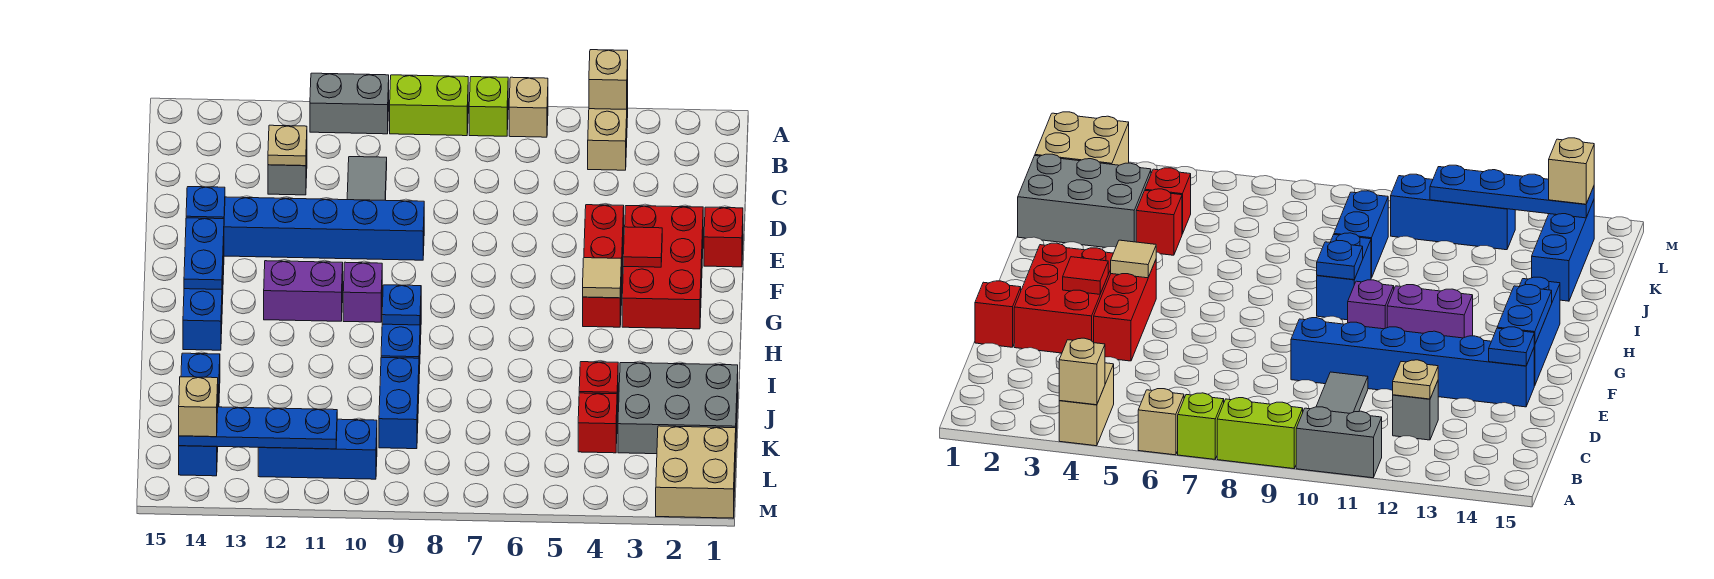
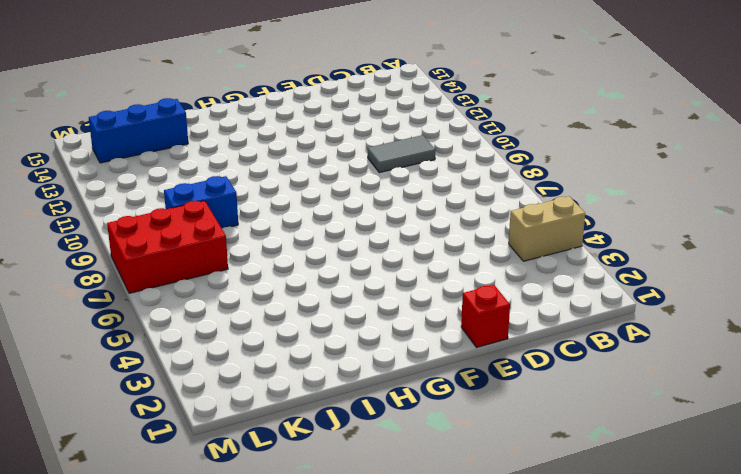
red brick K7:M8 level 1 -> red brick E2:G3 level 1
none -> tan brick A6 level 1
none -> lime brick A7 level 1
none -> lime brick A8:A9 level 1
none -> grey brick A10:A11 level 1

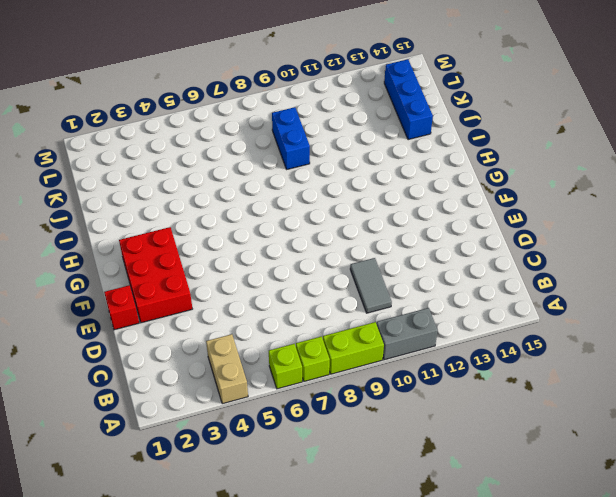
lime brick A6 level 1 -> tan brick A6 level 1
none -> grey brick C12 level 1
none -> red brick E4:G4 level 1
none -> blue brick E9:E14 level 1
none -> blue brick F14:H14 level 1

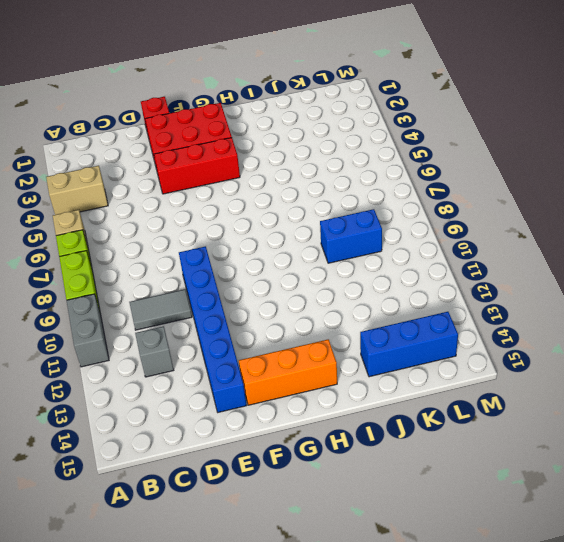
orange brick F14:H14 level 1 -> blue brick F14:H14 level 1
none -> purple brick G10 level 1
none -> purple brick G11:G12 level 1
none -> blue brick H9:I9 level 1
none -> grey brick J1:K3 level 1

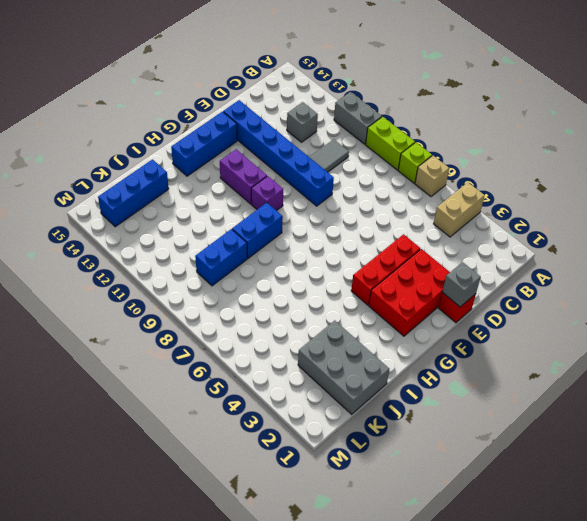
grey brick E1 level 2 -> none
none -> red brick J4 level 1
none -> red brick K4 level 1
none -> tan brick L1:M2 level 1
none -> blue brick L10:L12 level 1

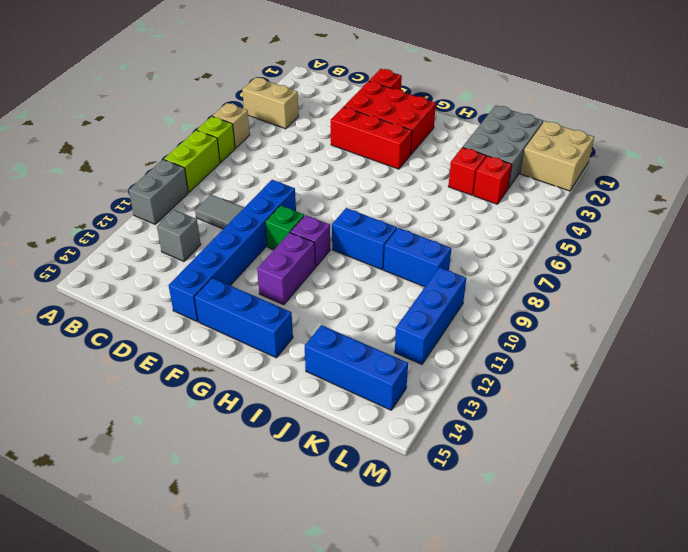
green brick F10 level 1 -> none
none -> tan brick A4 level 2
none -> tan plate C12 level 2
none -> blue plate E14 level 2
none -> red tile F3 level 2

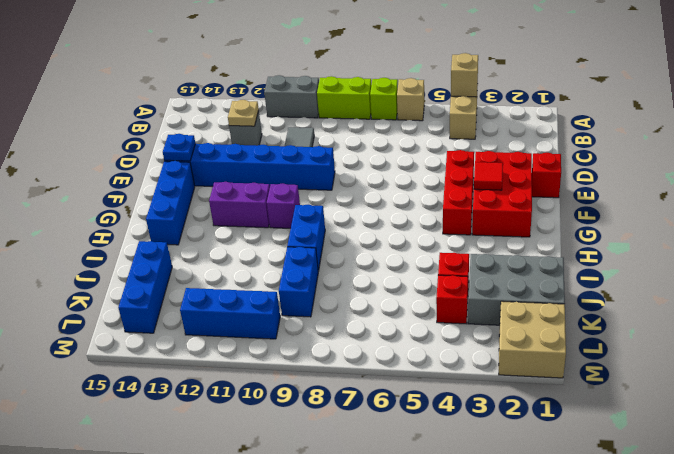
none -> blue plate F14:G14 level 2
none -> tan tile G4 level 2
none -> blue plate H9 level 2
none -> blue plate L11:L14 level 2

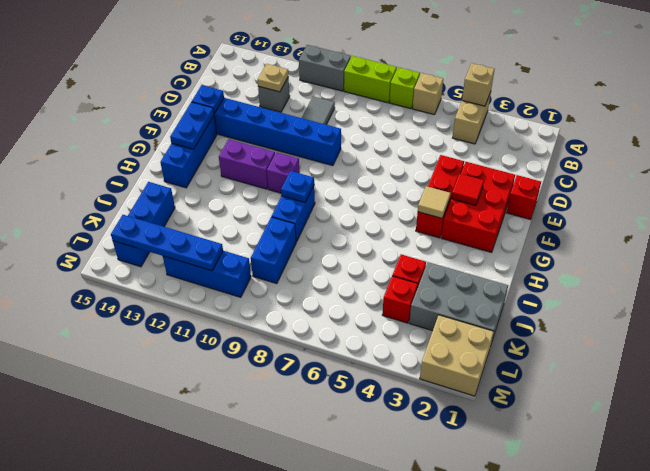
none -> tan brick L14 level 3

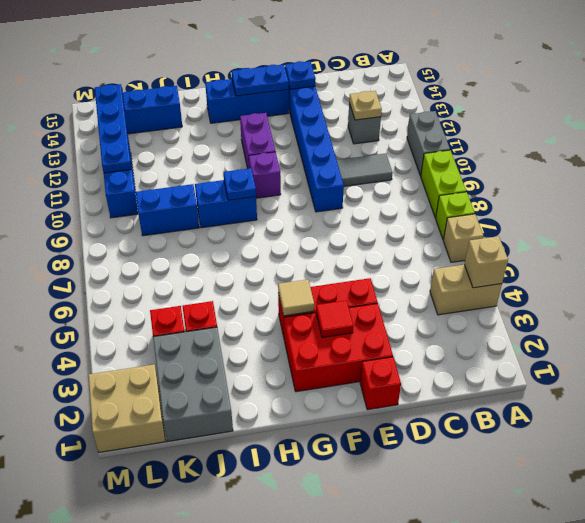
none -> tan brick L14 level 3

